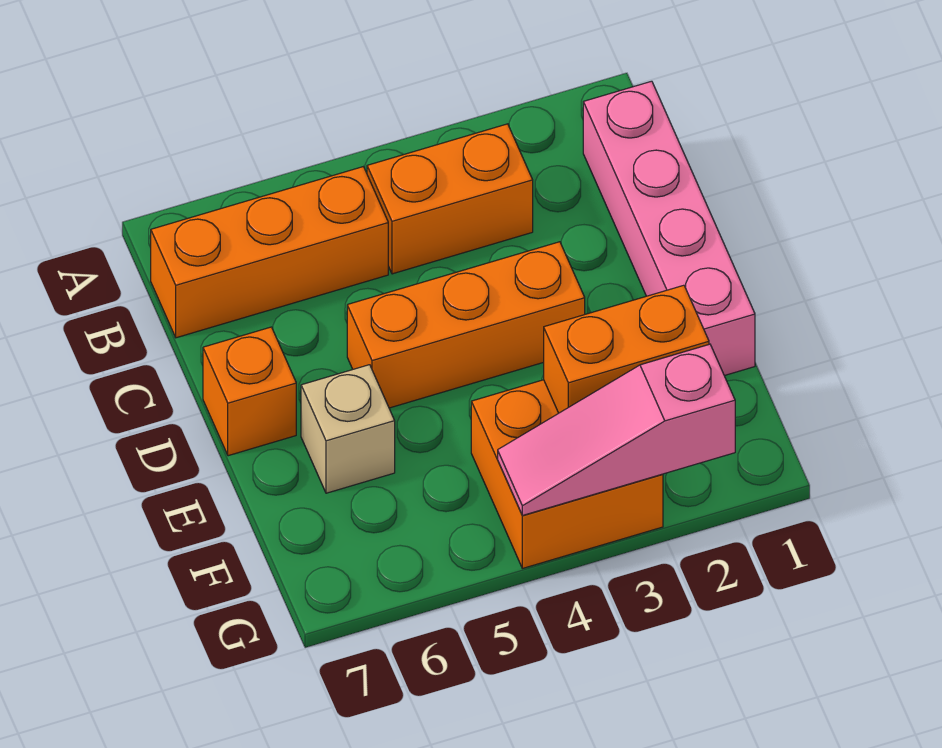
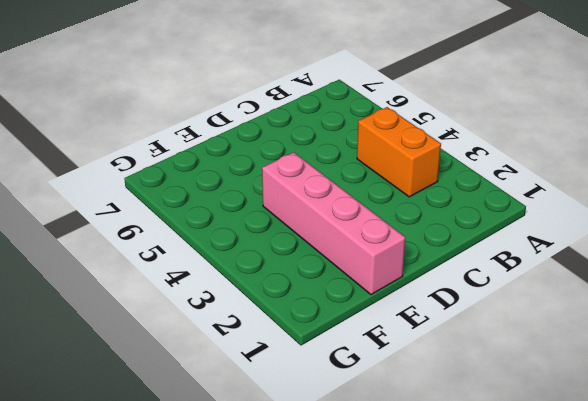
pink brick E1:E4 level 1 -> pink brick B1:E1 level 1
none -> orange brick B5:B7 level 1
none -> orange brick D3:D5 level 1

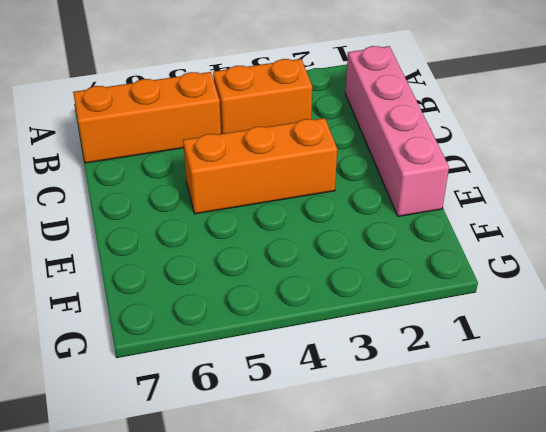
none -> orange brick D7 level 1
none -> tan brick E6 level 1

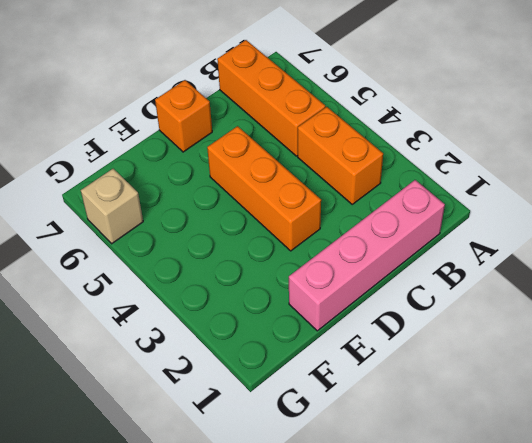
tan brick G6 level 1 -> tan brick E6 level 1
none -> orange brick F3:G4 level 1
none -> orange brick F2:F3 level 2

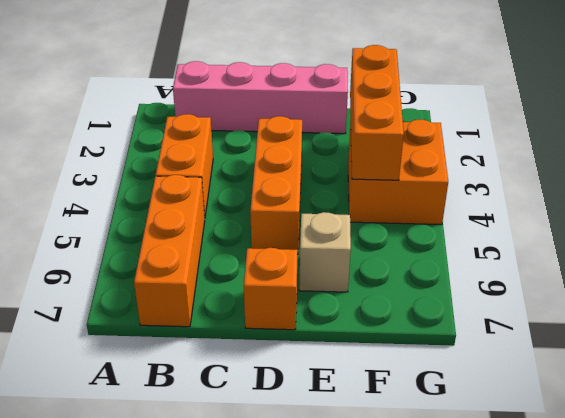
orange brick F2:F4 level 2 -> orange brick F2:F3 level 2
none -> pink slope G2:G4 level 2 top 2

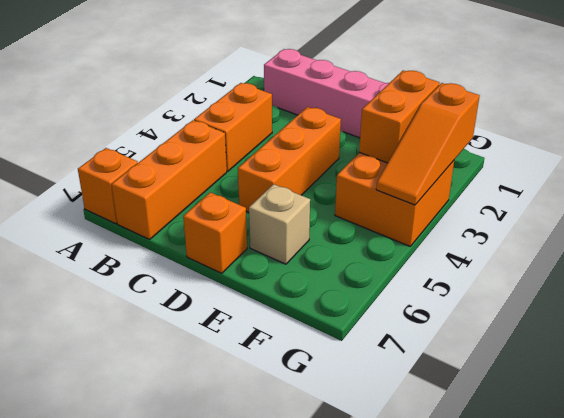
orange brick A7 level 1 -> none
orange slope G2:G4 level 2 top 2 -> pink slope G2:G4 level 2 top 2

